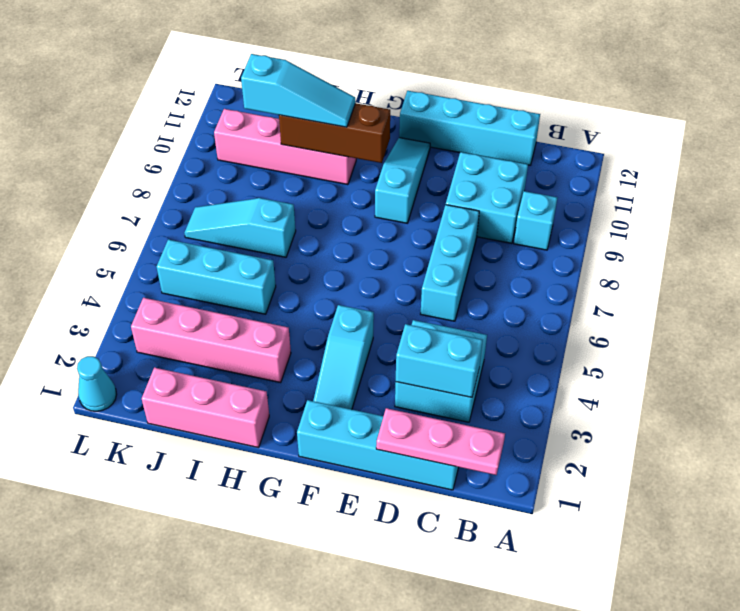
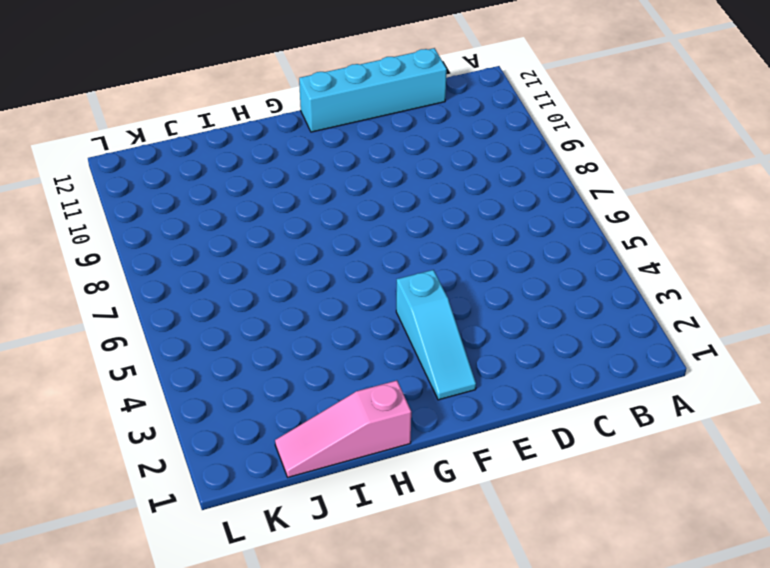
pink slope H1:J1 level 1 top H -> pink brick H1:J1 level 1
none -> cyan brick B9 level 1
none -> cyan brick C1:F1 level 1
none -> cyan brick C3:D4 level 1

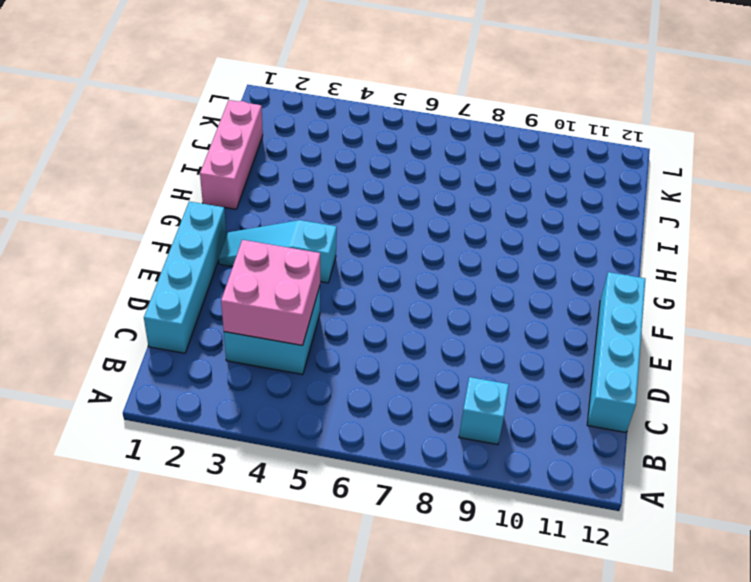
pink brick C3:D4 level 2 -> cyan brick C3:D3 level 2
none -> cyan brick C9:D10 level 1
none -> cyan brick D6:D8 level 1
none -> cyan slope F9:F11 level 1 top 9

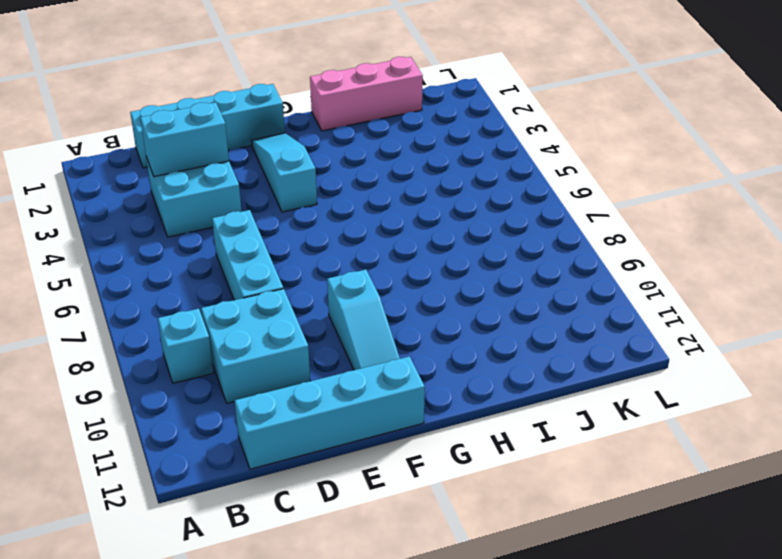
none -> pink brick H3:K3 level 1
none -> pink brick H10:K10 level 1
none -> cyan brick I5:K5 level 1

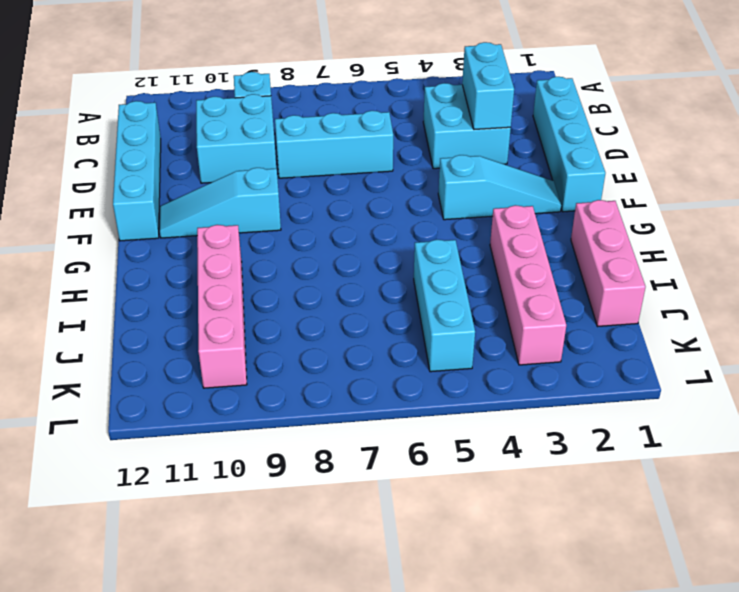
none -> cyan slope I7:K7 level 1 top I
none -> cyan cone L1 level 1
none -> pink plate B1:D1 level 2

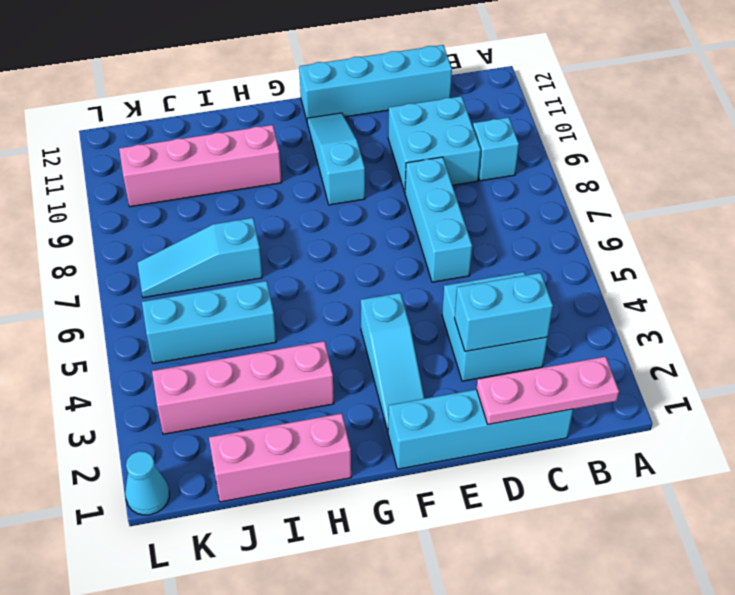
none -> brown brick G10:I10 level 2
none -> cyan slope H10:J10 level 3 top J

